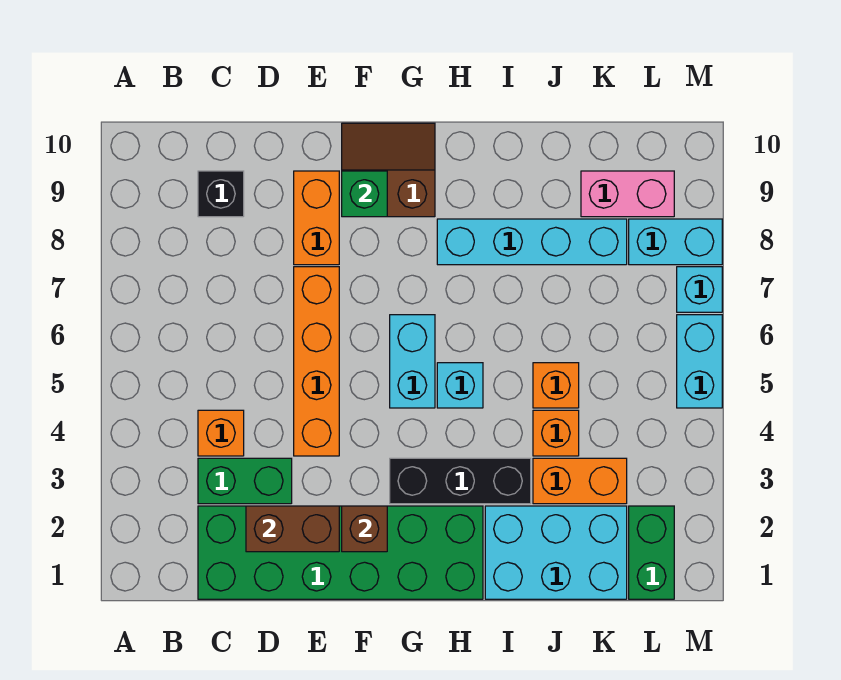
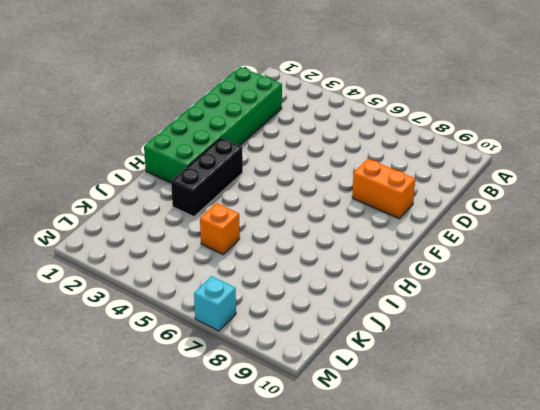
none -> green brick C3:D3 level 1
none -> orange brick C4 level 1
none -> black brick C9 level 1

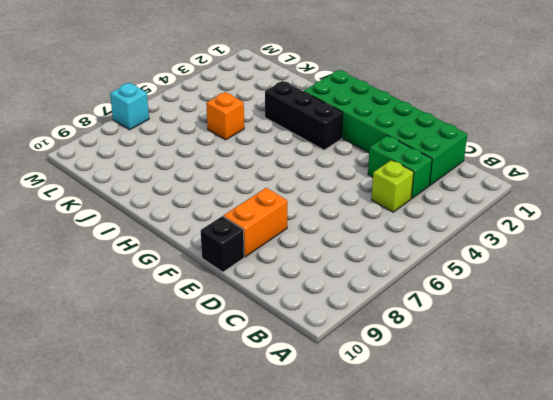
lime brick C4 level 1 -> orange brick C4 level 1
black brick E10 level 1 -> black brick C9 level 1
none -> orange brick E4:E7 level 1
none -> brown slope F9:G10 level 1 top 9
none -> cyan brick G5:G6 level 1

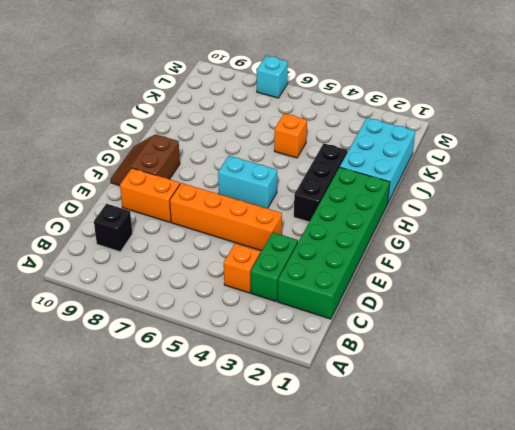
none -> cyan brick H5 level 1
none -> cyan brick H8:K8 level 1
none -> orange brick J3:K3 level 1

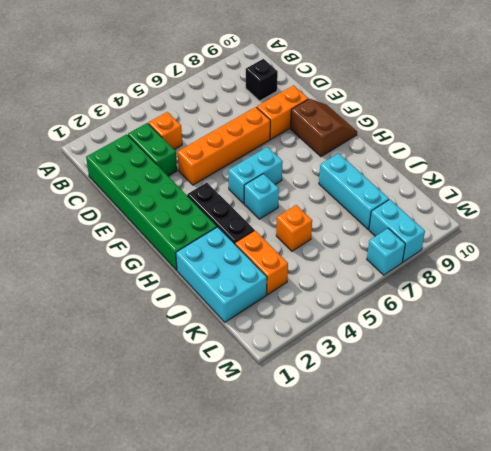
cyan brick I8:K8 level 1 -> cyan brick H8:K8 level 1
none -> orange brick J4 level 1
none -> pink brick K9:L9 level 1
none -> green brick L1:L2 level 1

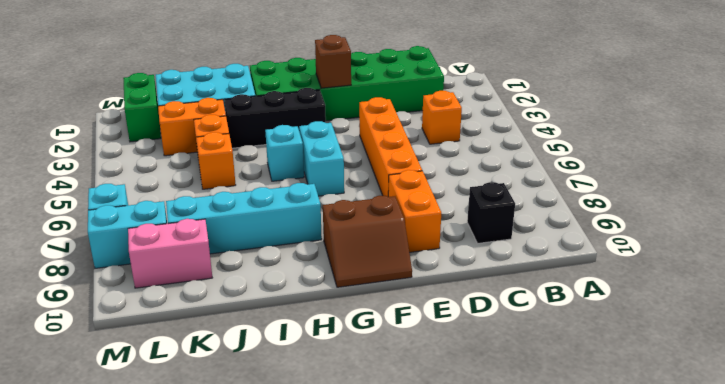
none -> green brick C3:D3 level 1
none -> cyan brick M5:M6 level 1
none -> brown brick D2:E2 level 2

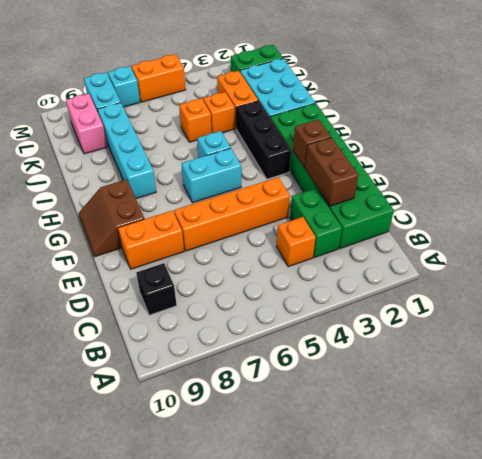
orange brick M5:M6 level 1 -> cyan brick M5:M6 level 1
none -> green brick F9 level 2

